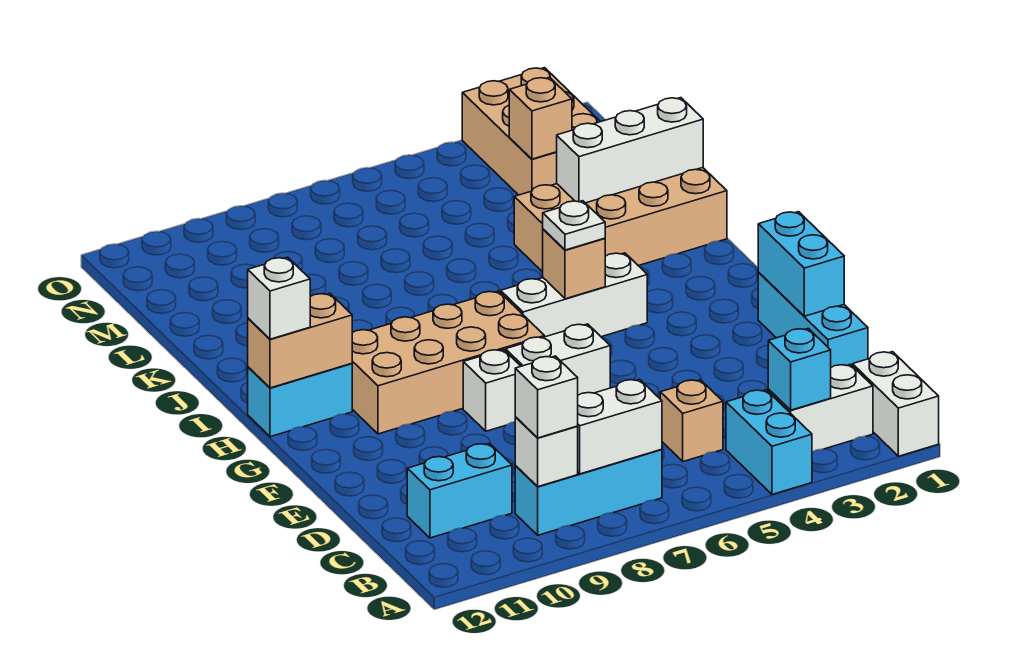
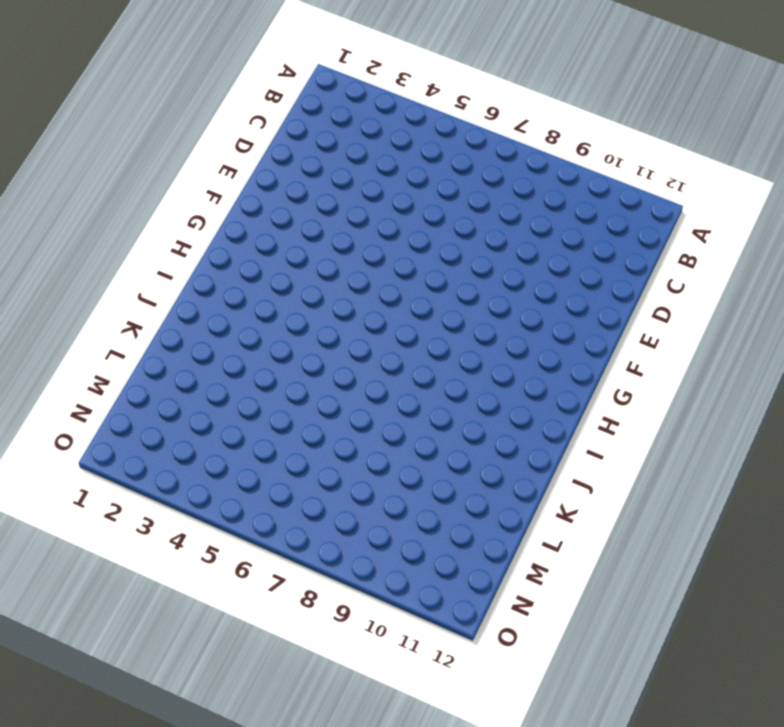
none -> white brick A1:B1 level 1
none -> cyan brick A4:B4 level 1
none -> white brick B2:B3 level 1

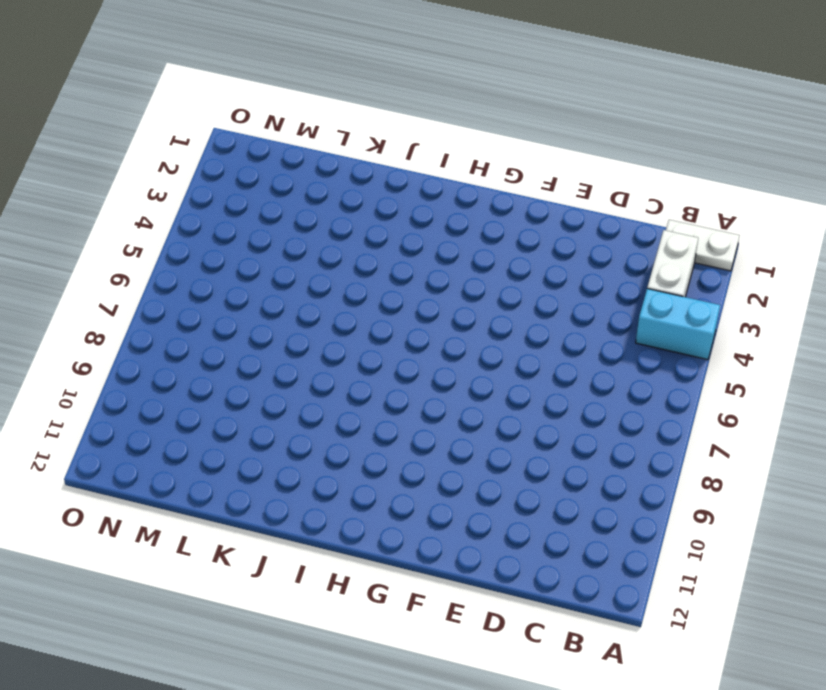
white plate A1:B1 level 1 -> white brick A1:B1 level 1
none -> cyan brick B7:B9 level 1
none -> tan brick C5 level 1
none -> cyan brick C10:C11 level 1

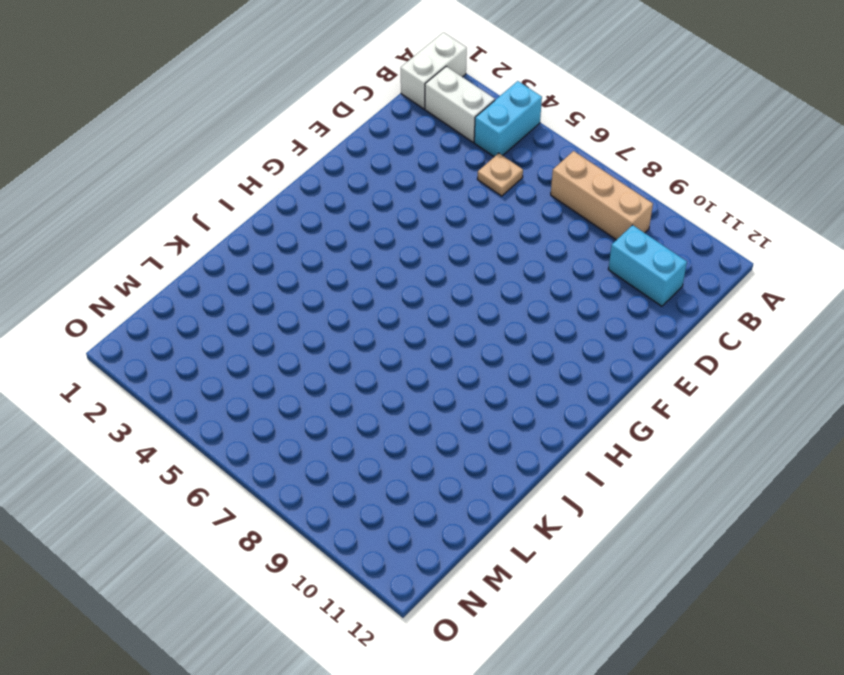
tan brick B7:B9 level 1 -> cyan brick B7:B9 level 1
tan plate C5 level 1 -> tan brick C5 level 1
none -> cyan brick D1:F1 level 1
none -> white brick F6:F7 level 1
none -> white brick F8 level 1

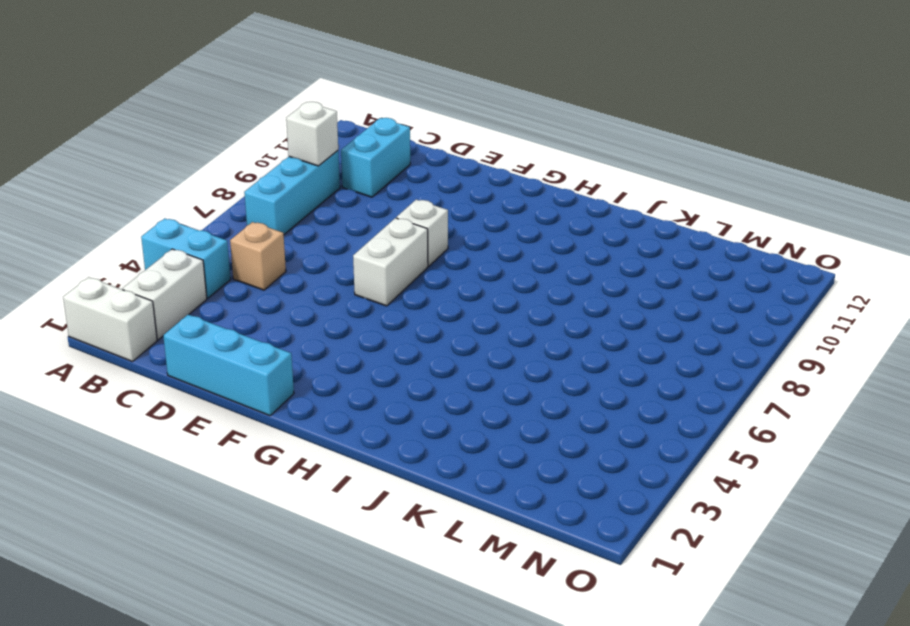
none -> tan brick G7:H10 level 1
none -> white brick H4:H6 level 1
none -> cyan brick H11:H12 level 1

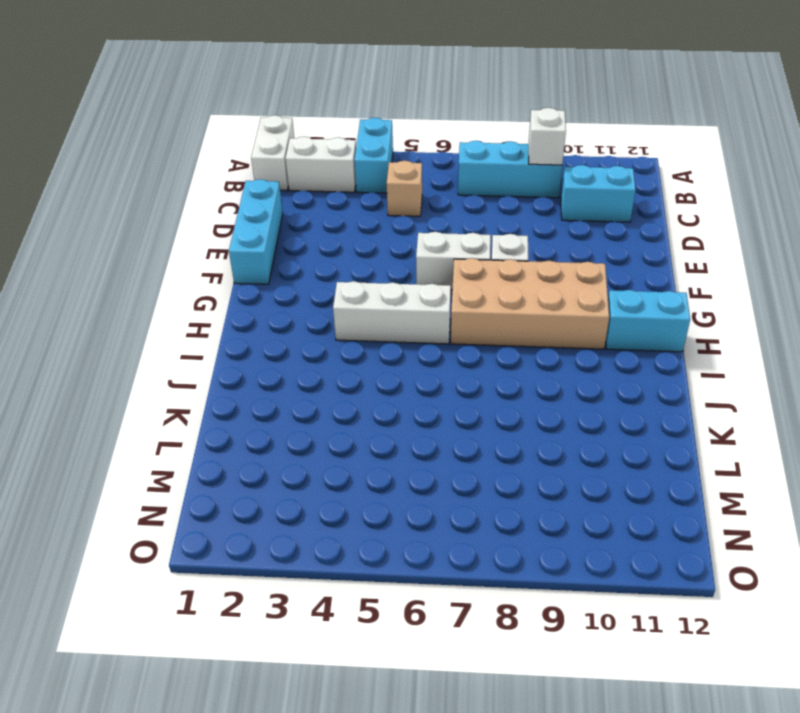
none -> tan brick J1:K4 level 1
none -> tan brick M2:O3 level 1
none -> cyan brick B3 level 2

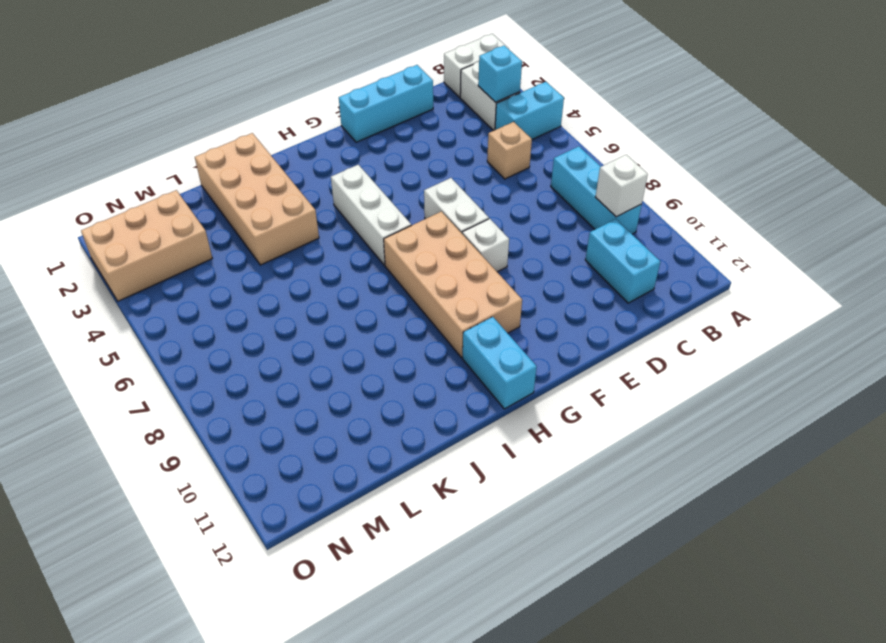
none -> white brick B7:B8 level 2
none -> cyan brick E1:F1 level 2
none -> tan brick H5 level 2

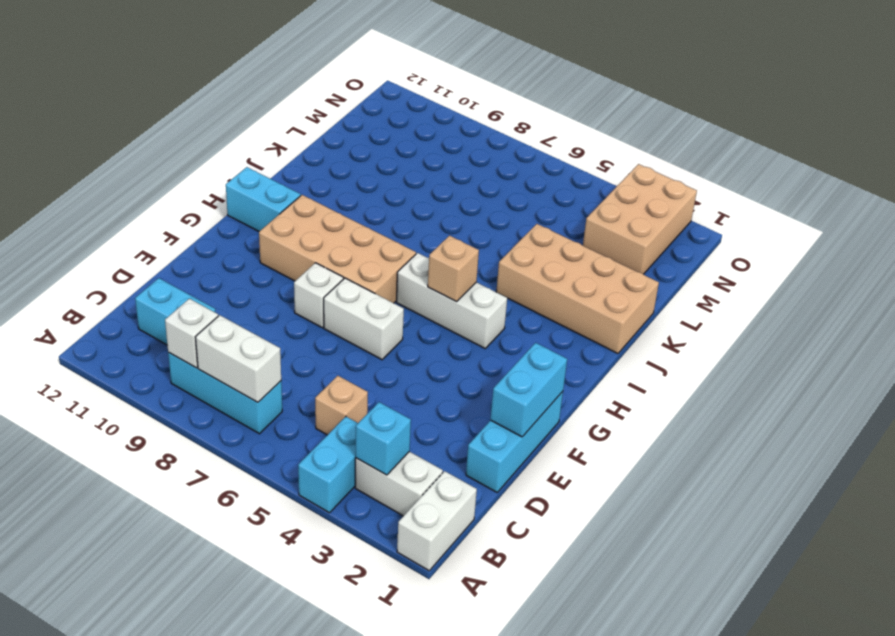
none -> tan brick H11:H12 level 2
none -> white brick K1:K3 level 2
none -> tan brick M3 level 2

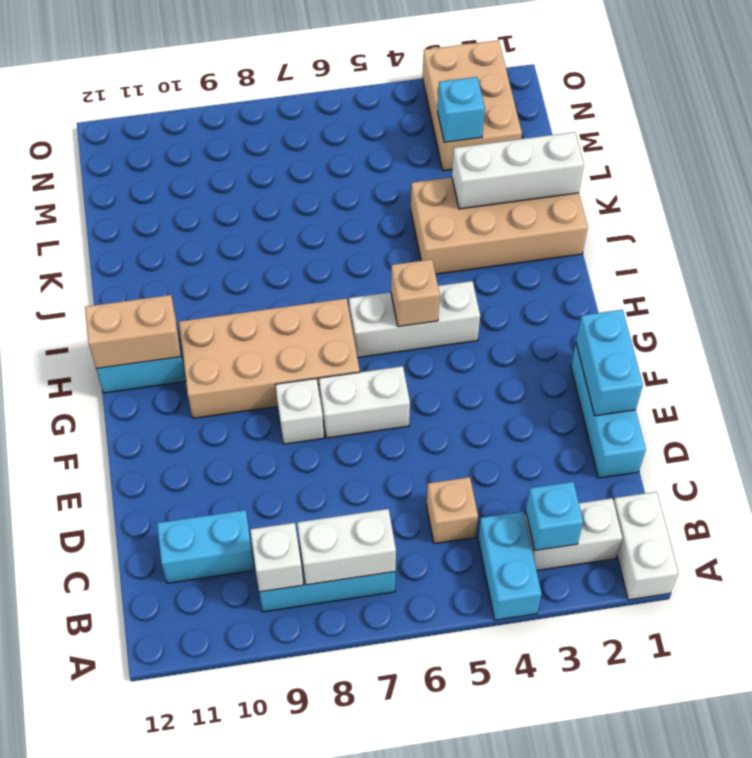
cyan brick M3 level 2 -> tan brick M3 level 2
none -> white brick B9 level 3
none -> white plate H5 level 3
none -> white brick H12 level 3

